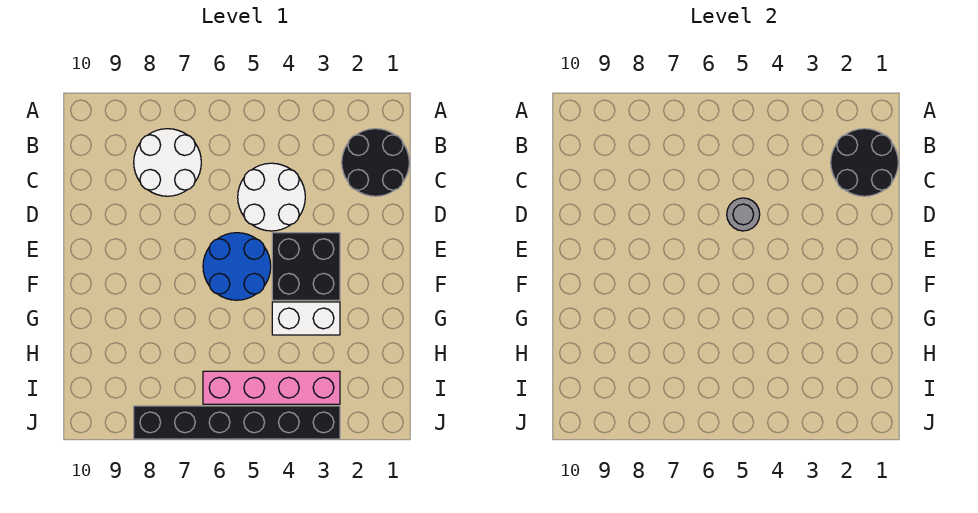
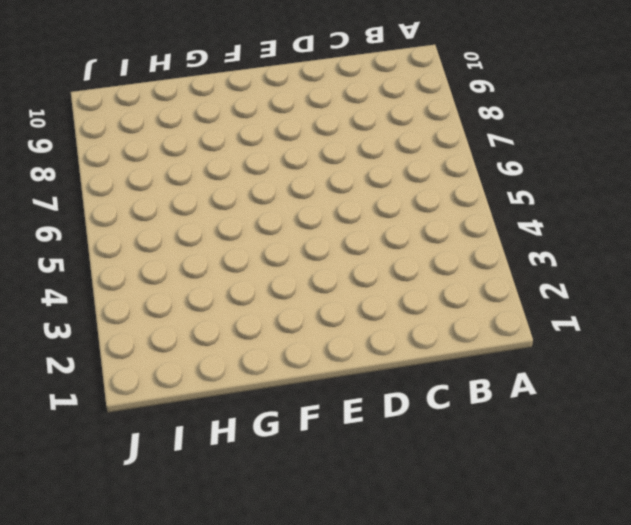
none -> black round brick B1:C2 level 1
none -> white round brick B7:C8 level 1

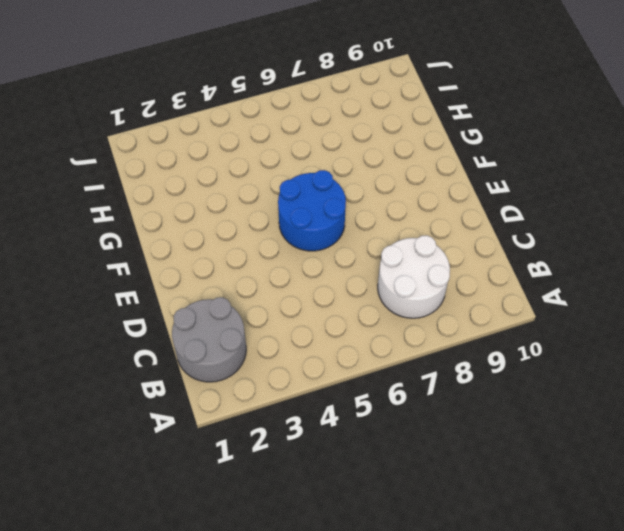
grey round brick B1:C2 level 1 -> black round brick B1:C2 level 1
none -> white round brick C4:D5 level 1
none -> black brick E3:F4 level 1

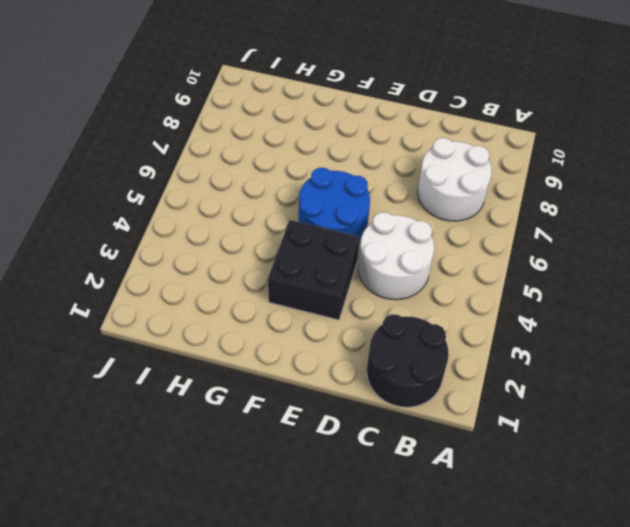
none -> white brick G3:G4 level 1
none -> pink brick I3:I6 level 1

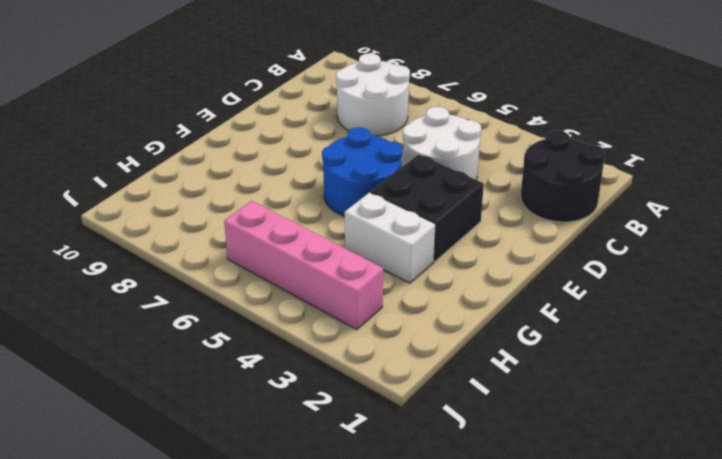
none -> black brick J3:J8 level 1
none -> black round brick B1:C2 level 2

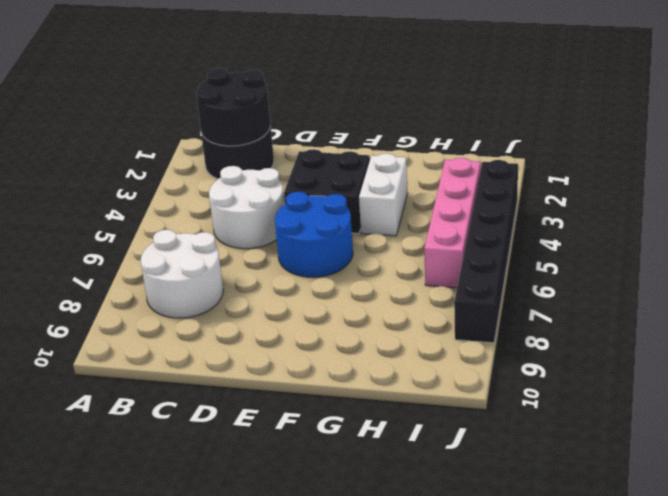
none -> grey round brick D5 level 2

